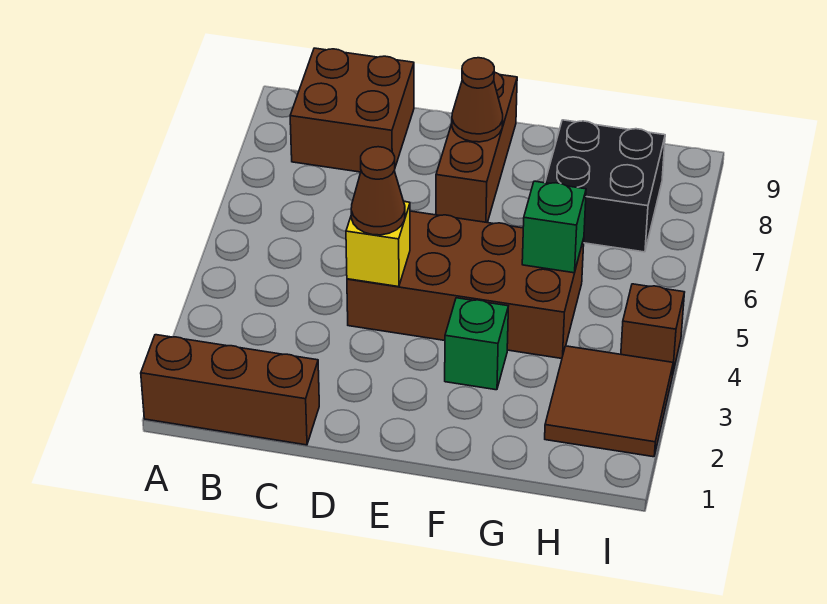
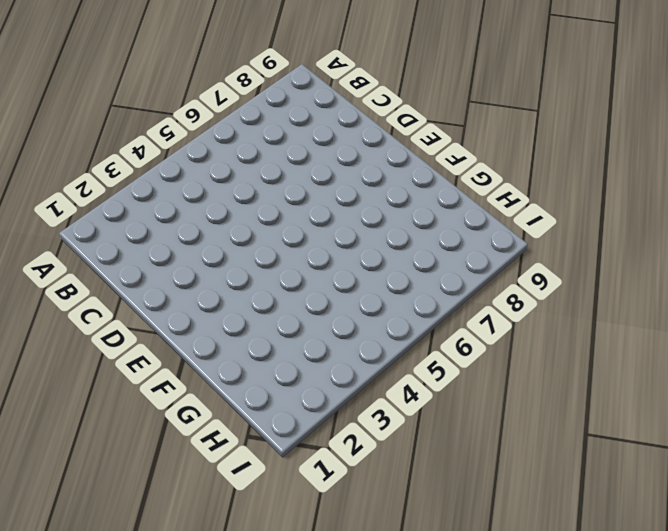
none -> brown brick A1:C1 level 1
none -> brown brick B8:C9 level 1
none -> brown brick D4:G5 level 1

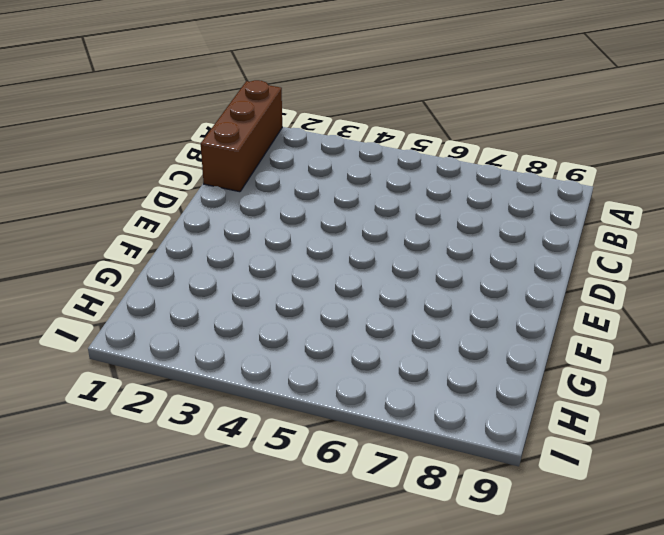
none -> brown brick B8:C9 level 1
none -> brown brick D4:G5 level 1
none -> brown brick E7:E9 level 1

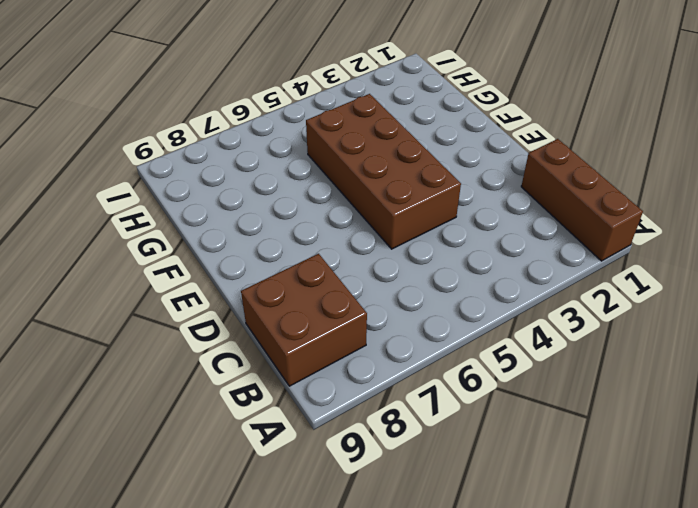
none -> brown brick E7:E9 level 1
none -> green brick F3 level 1
none -> black brick G7:H8 level 1

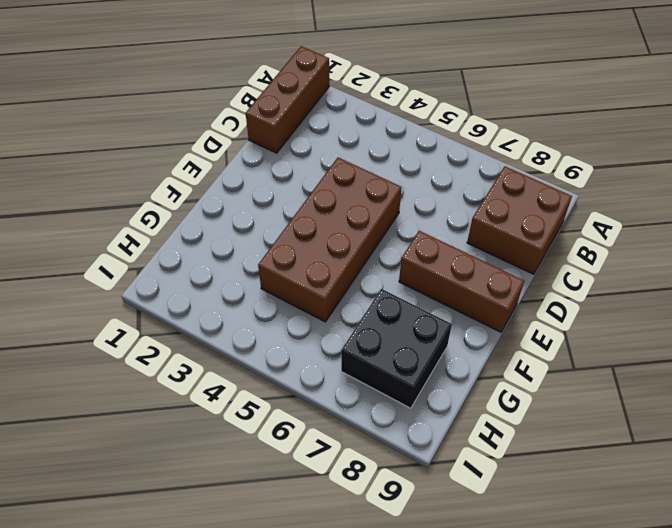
none -> green brick F3 level 1
none -> brown tile H2:I3 level 1
none -> brown brick I4 level 1

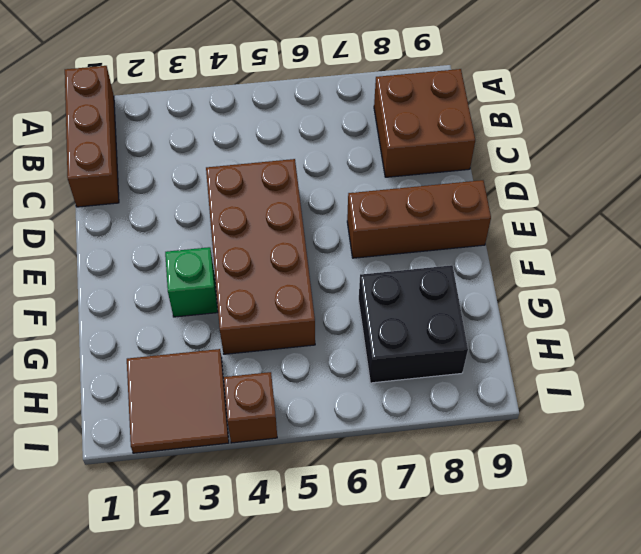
none -> yellow brick D4 level 2
none -> brown cone E8 level 2
none -> green brick G5 level 2

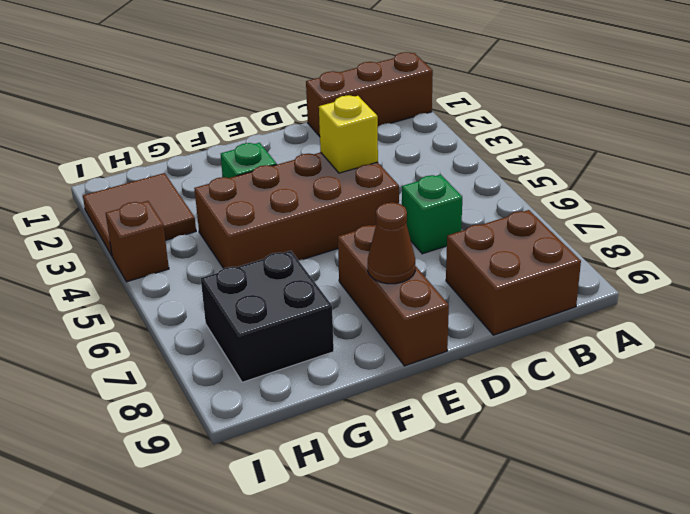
green brick C6 level 1 -> green brick G5 level 2
none -> brown cone D4 level 3

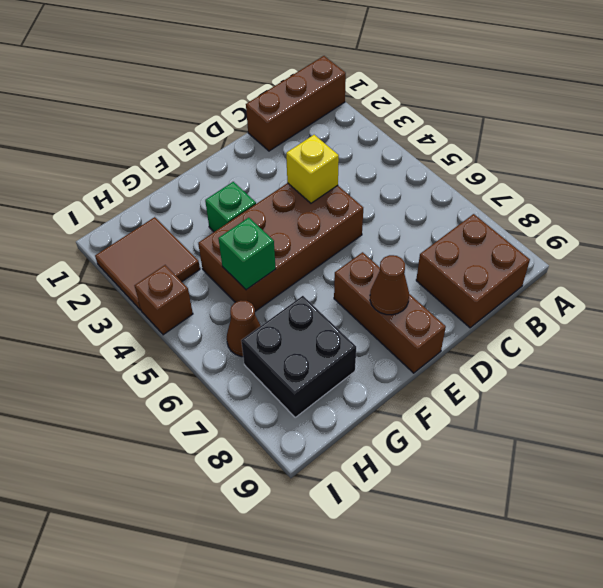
brown cone H6 level 1 -> brown cone D4 level 3

